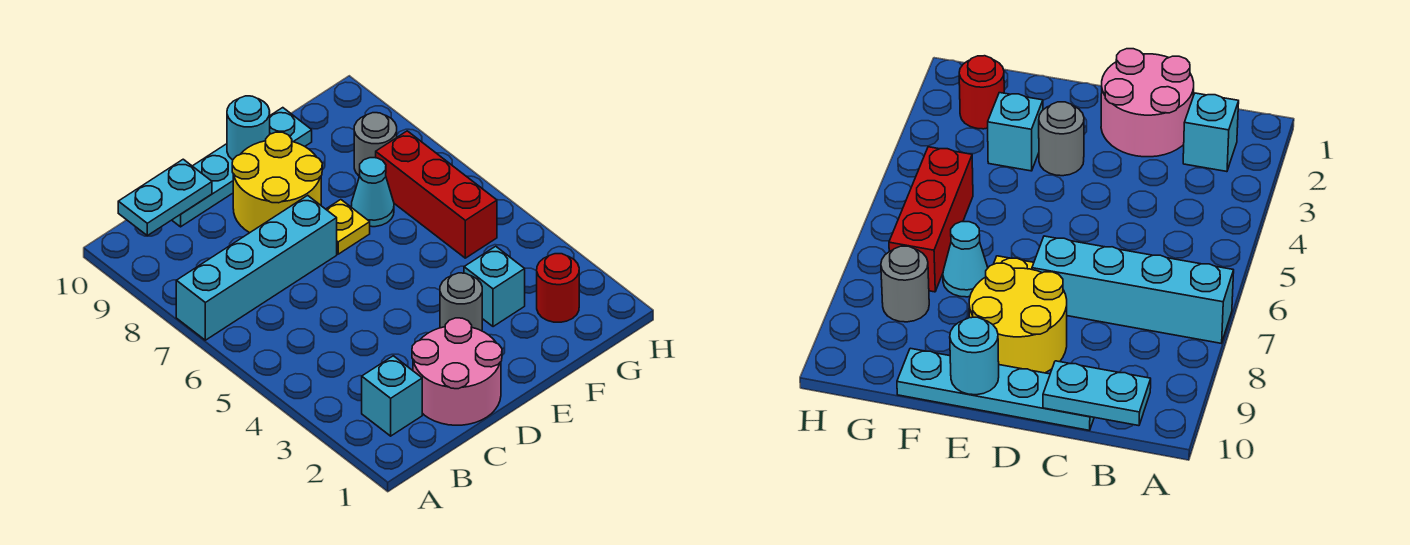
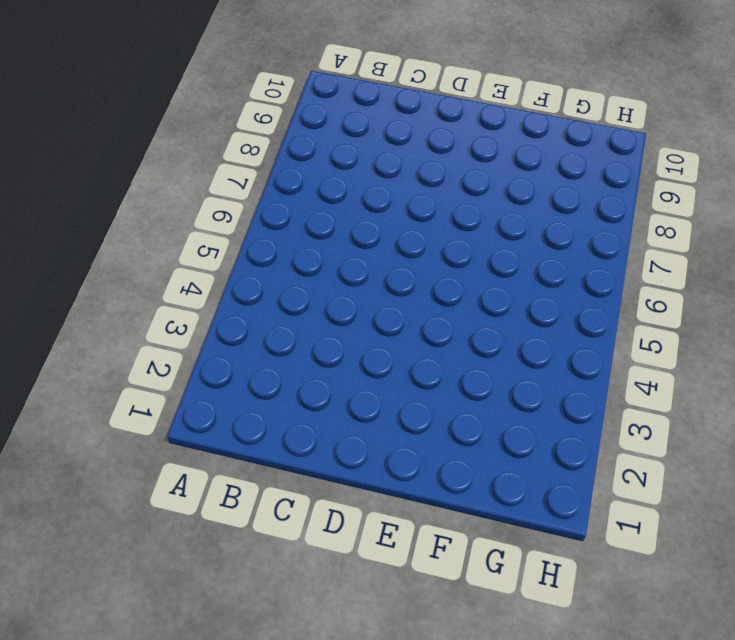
none -> cyan brick A7:D7 level 1
none -> cyan brick B2 level 1
none -> pink round brick C1:D2 level 1

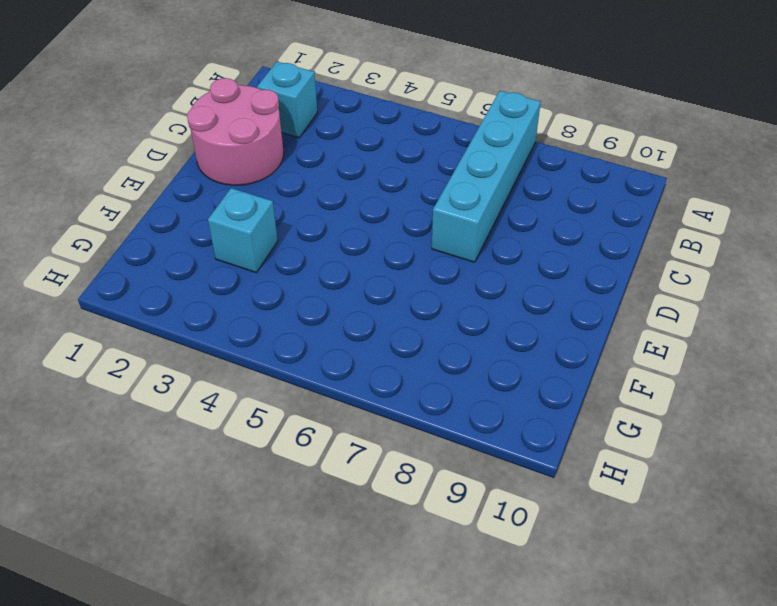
none -> cyan plate C10:F10 level 1
none -> yellow round brick D8:E9 level 1
none -> grey round brick E3 level 1

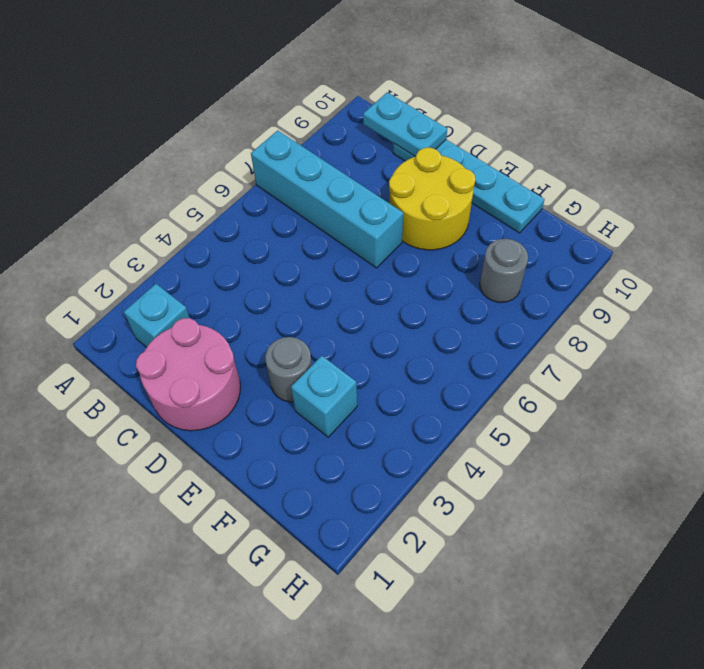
none -> yellow plate E7 level 1
none -> cyan cone F7 level 1
none -> red round brick G2 level 1

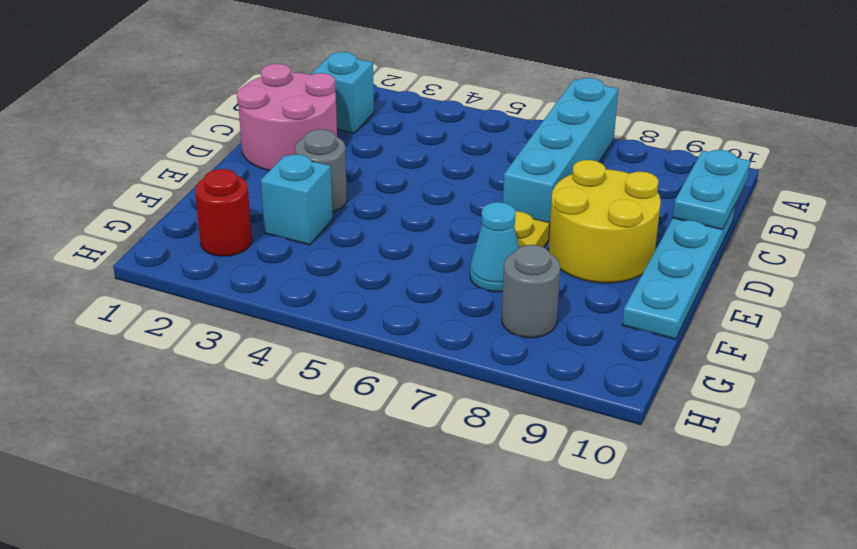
none -> red brick G5:G7 level 1
none -> cyan round brick E10 level 2

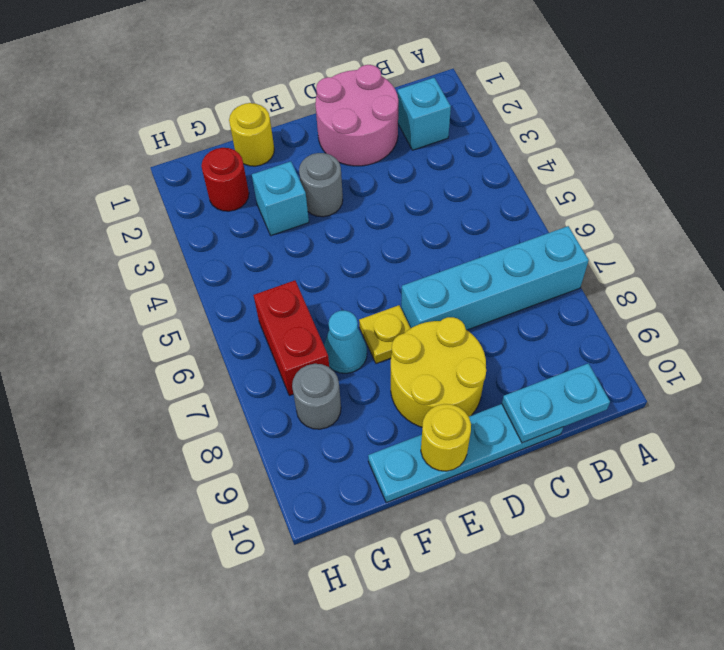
yellow round brick E10 level 2 -> cyan round brick E10 level 2
yellow round brick F1 level 1 -> none
red brick G6:G7 level 1 -> red brick G5:G7 level 1

